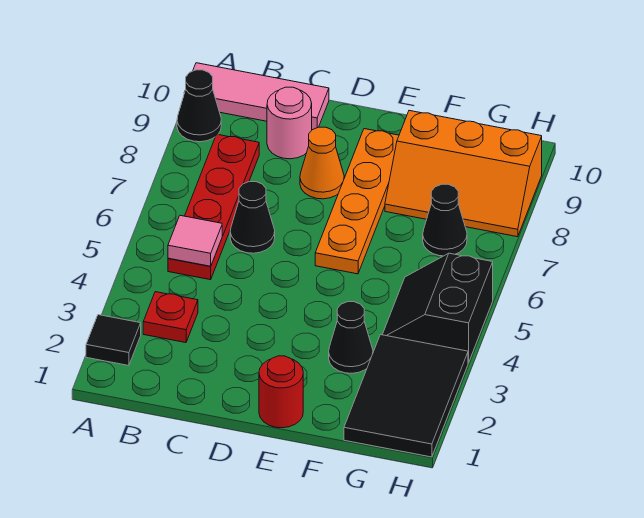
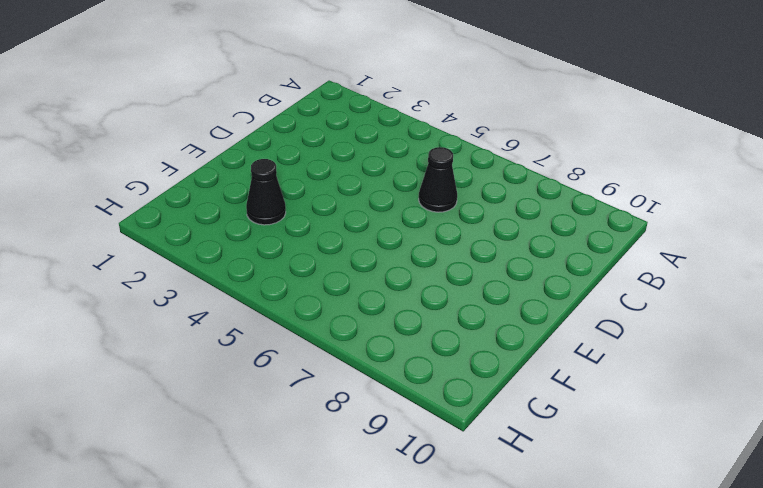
none -> black tile A2 level 1
none -> black cone A9 level 1
none -> pink tile A10:C10 level 1

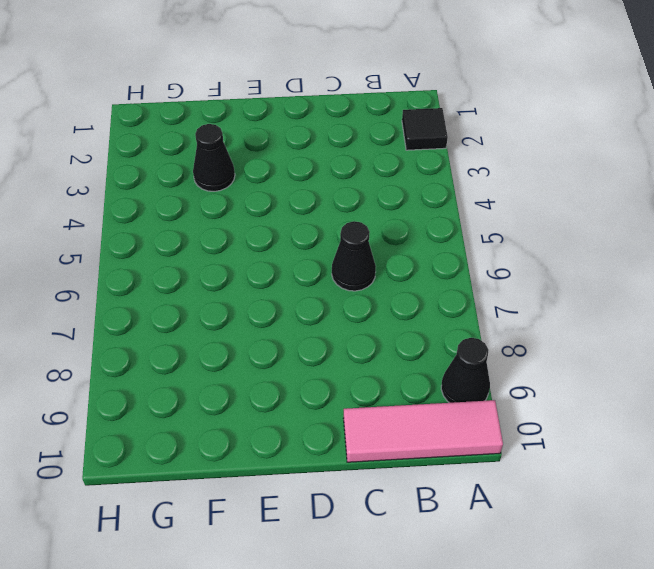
none -> red plate B3 level 1
none -> red plate B5:B8 level 1
none -> pink round brick C9 level 1

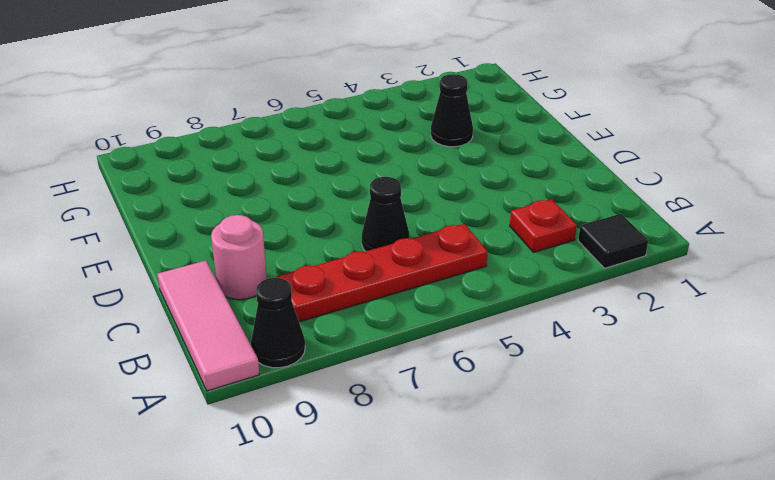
none -> orange cone D8 level 1
none -> red round brick E1 level 1
none -> orange plate E6:E9 level 1

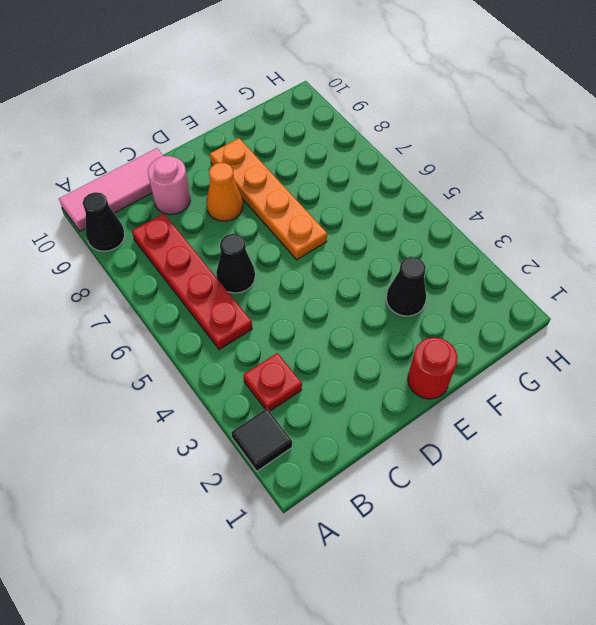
none -> orange slope F8:H9 level 1 top 9
none -> black tile G1:H3 level 1
none -> black slope G4:H5 level 1 top H

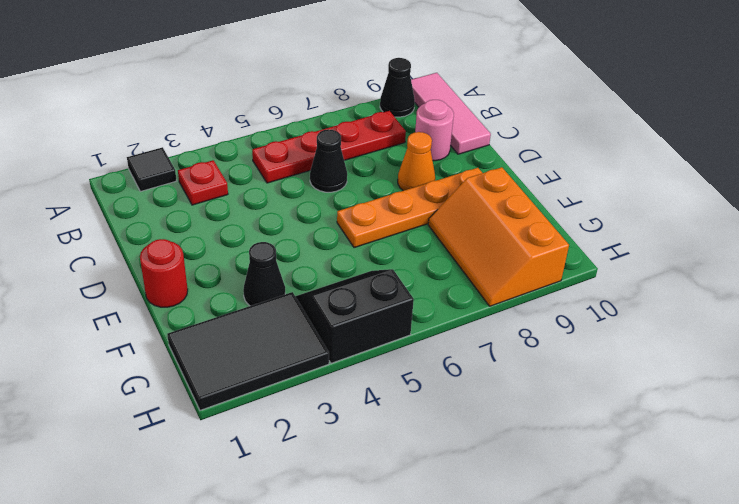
none -> black cone G7 level 1
none -> pink tile B5 level 2

